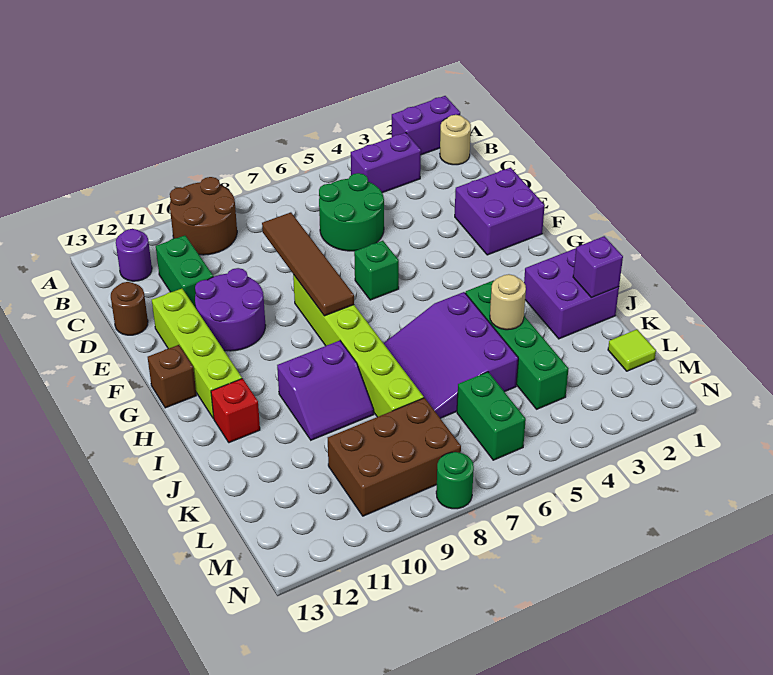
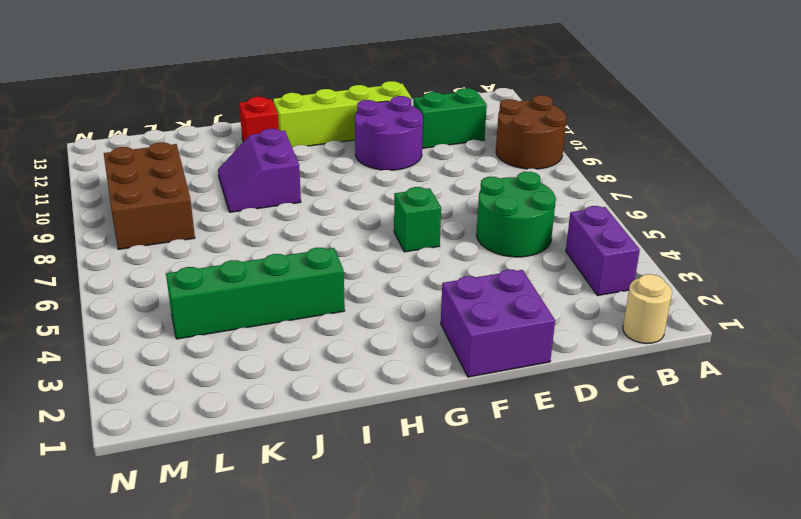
none -> purple brick A1:A2 level 1
none -> purple round brick B12 level 1
none -> brown round brick D13 level 1

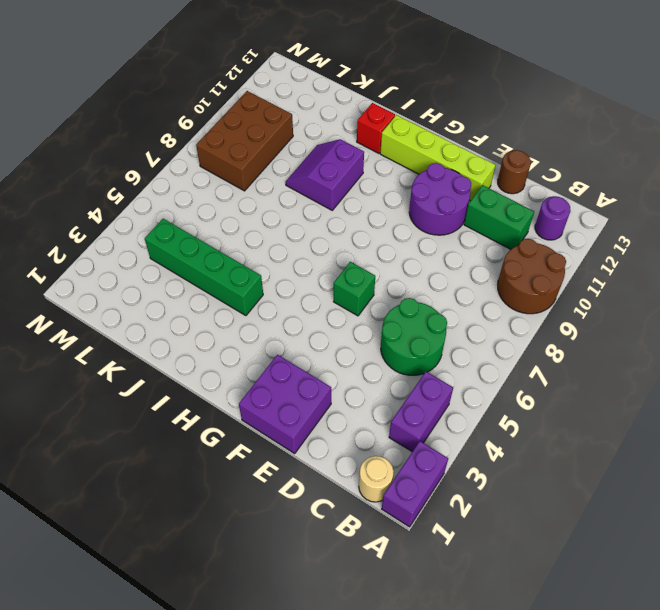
none -> lime brick F8:K8 level 1
none -> brown brick G13 level 1
none -> purple brick I1:J2 level 1

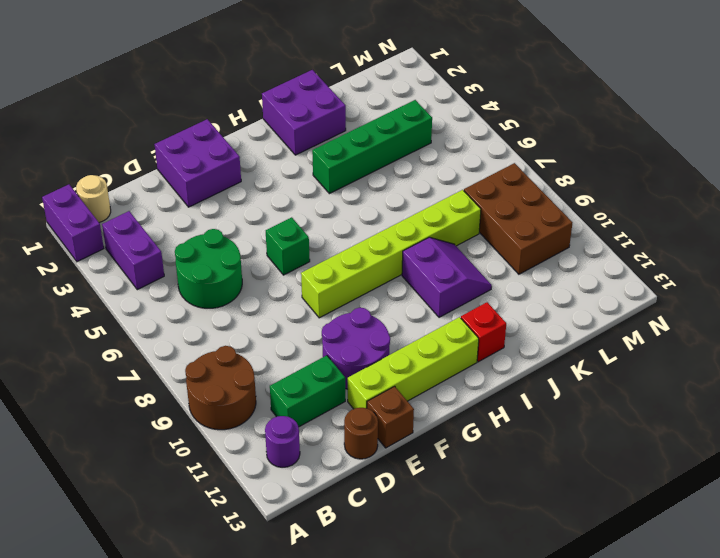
brown brick E13 level 1 -> brown brick G13 level 1
none -> purple slope I5:K7 level 1 top 5
none -> lime tile L1 level 1
none -> green brick L6:M6 level 1

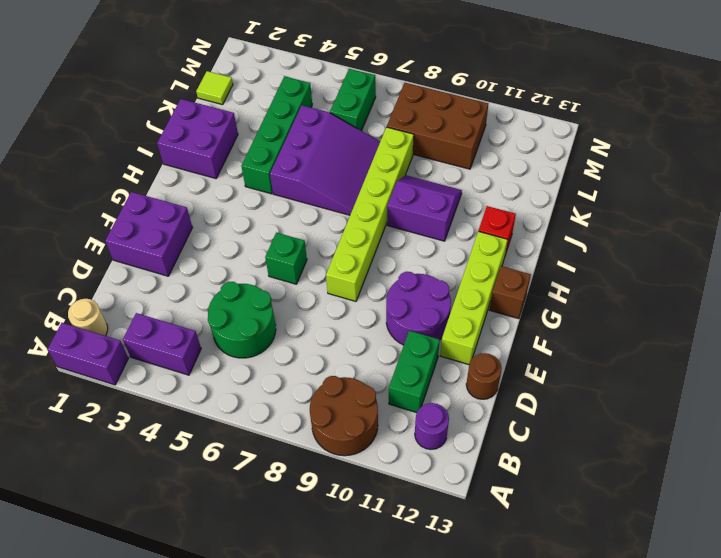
none -> green round brick N8 level 1
none -> brown tile D8:G8 level 2
none -> purple brick J1 level 2

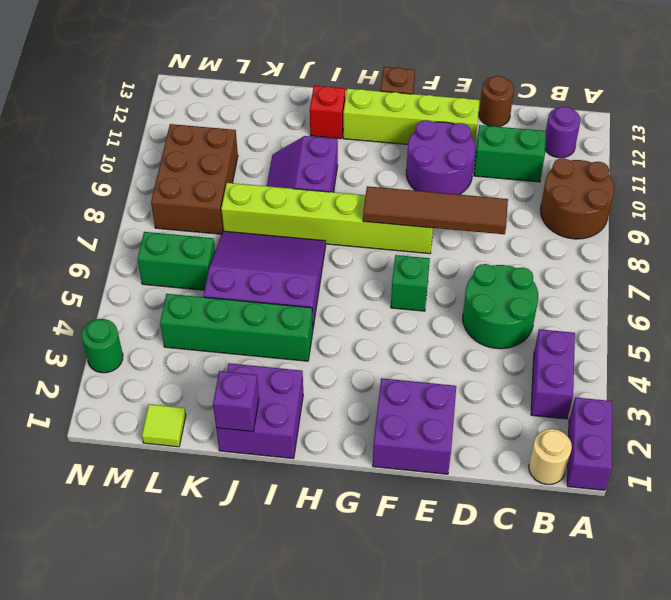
green round brick N3 level 1 -> green round brick N8 level 1
none -> tan round brick J4 level 2

